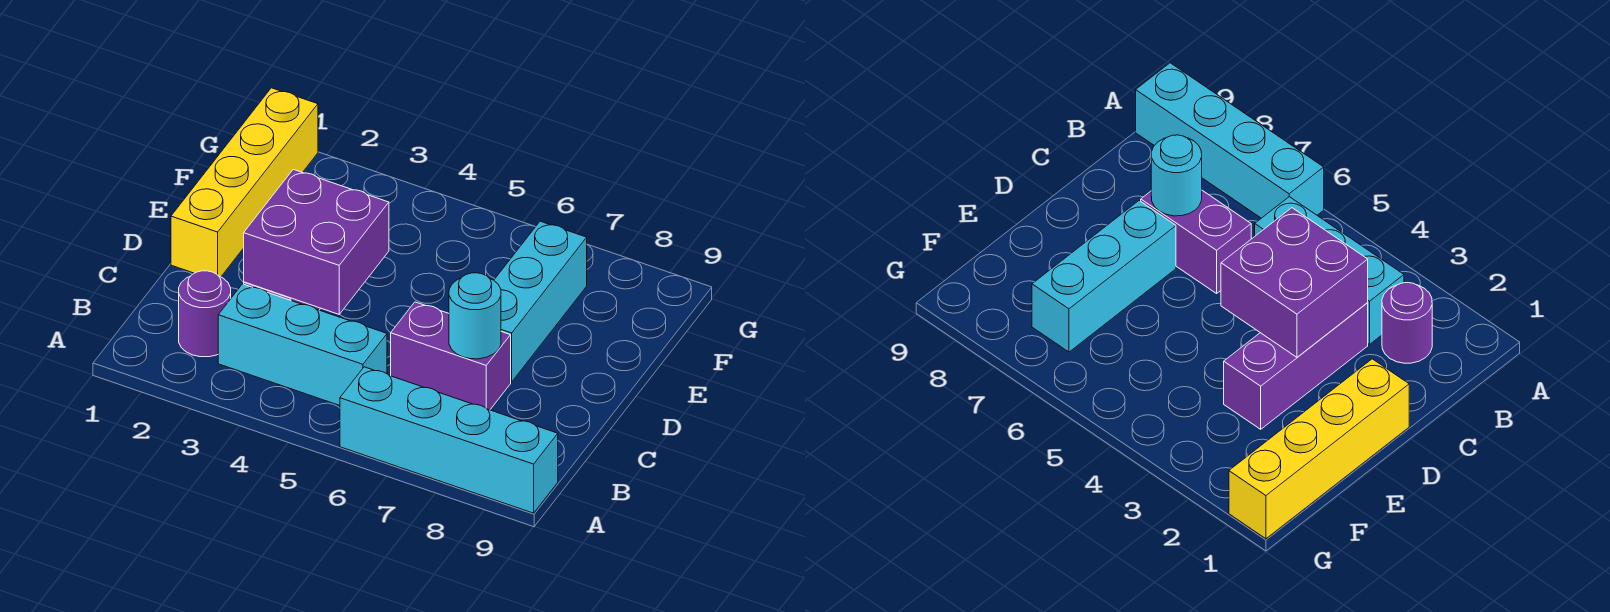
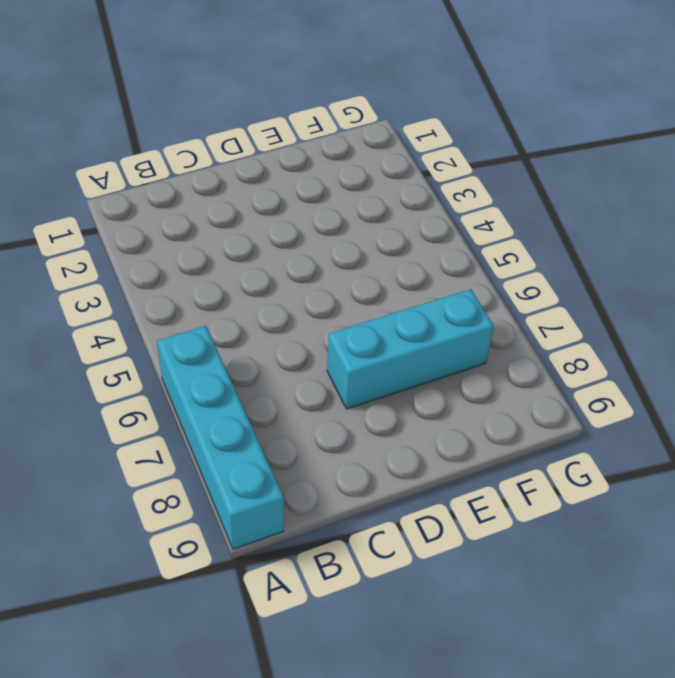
none -> purple round brick B2 level 1
none -> cyan brick B3:B5 level 1

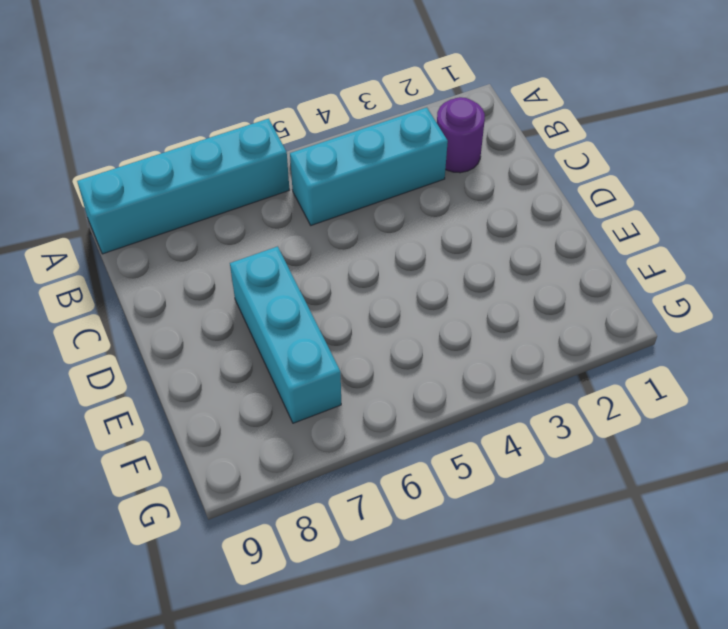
none -> purple brick C3:E3 level 1
none -> purple brick C6:C7 level 1

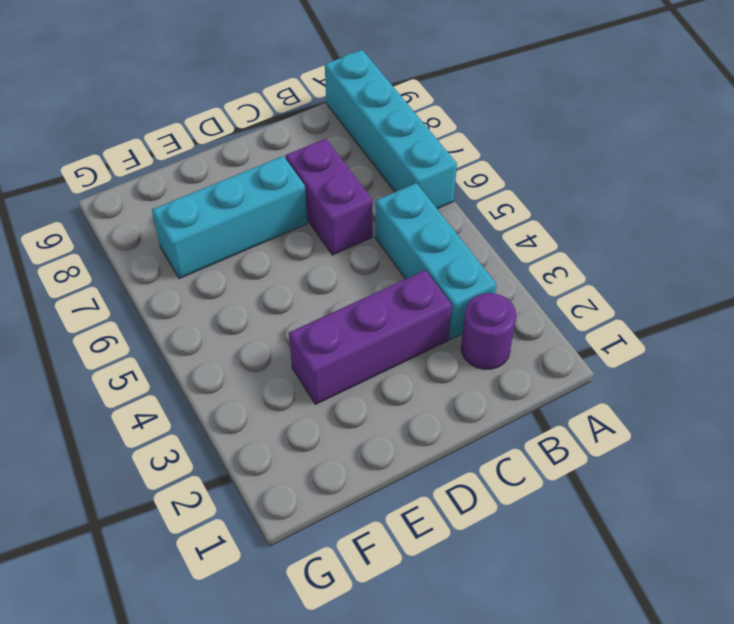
none -> yellow brick D1:G1 level 1
none -> purple brick C3:D4 level 2

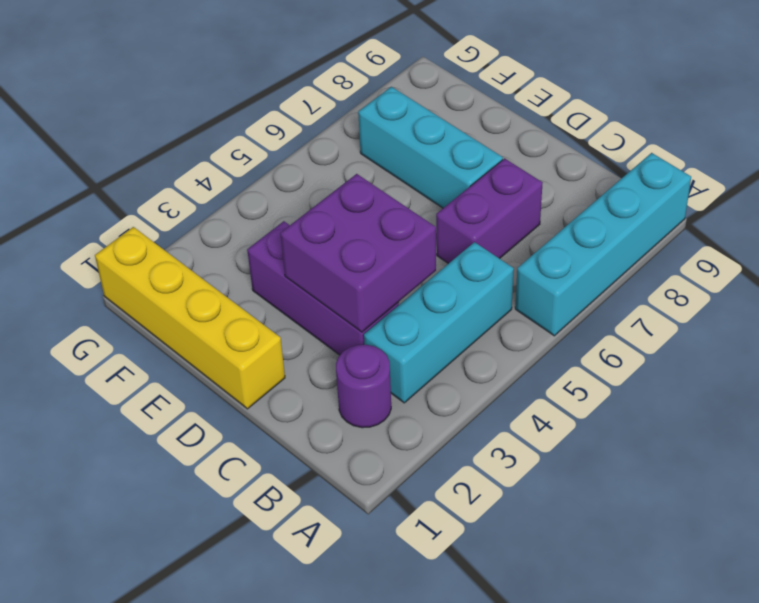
none -> cyan round brick C7 level 2

